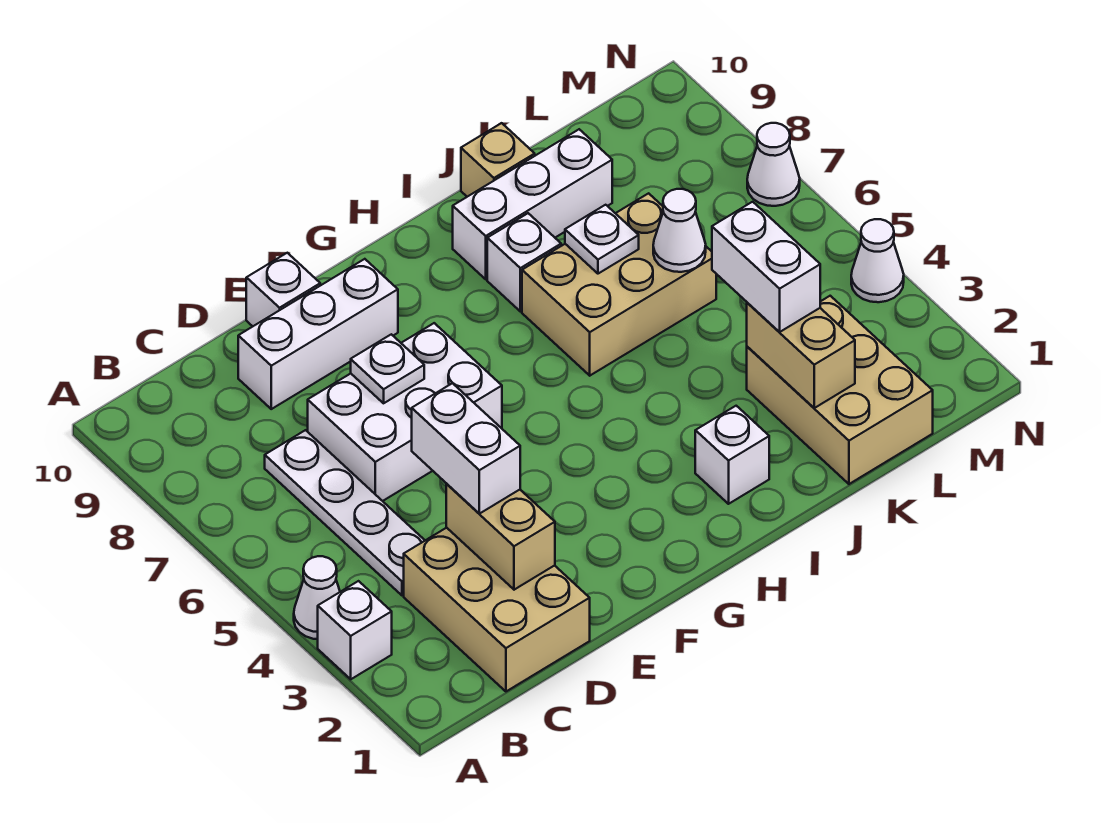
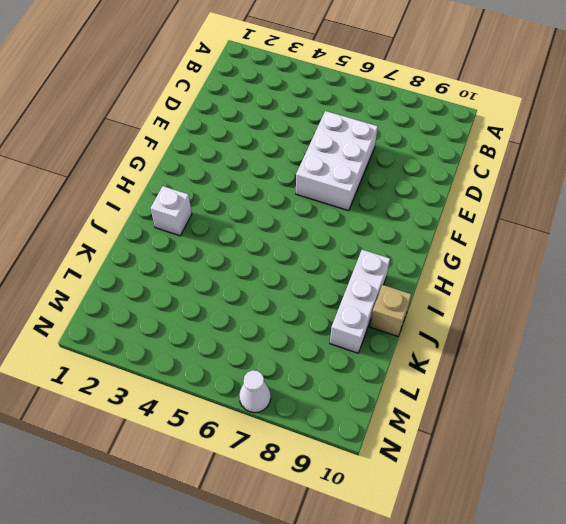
none -> white brick A3 level 1
none -> white cone A4 level 1
none -> tan brick C1:D3 level 1

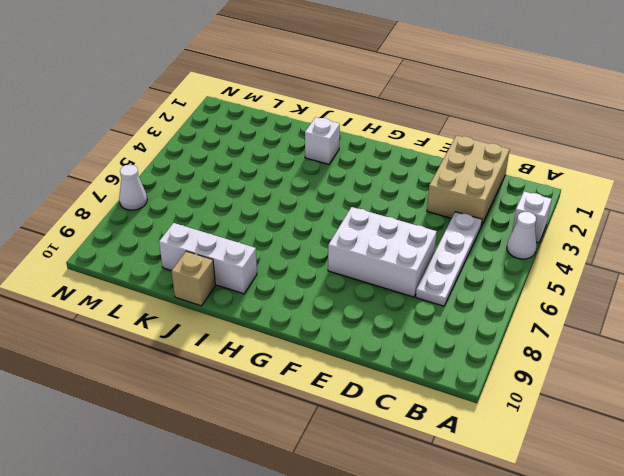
none -> white brick D9:F9 level 1
none -> white brick E10 level 1
none -> tan brick I6:K7 level 1

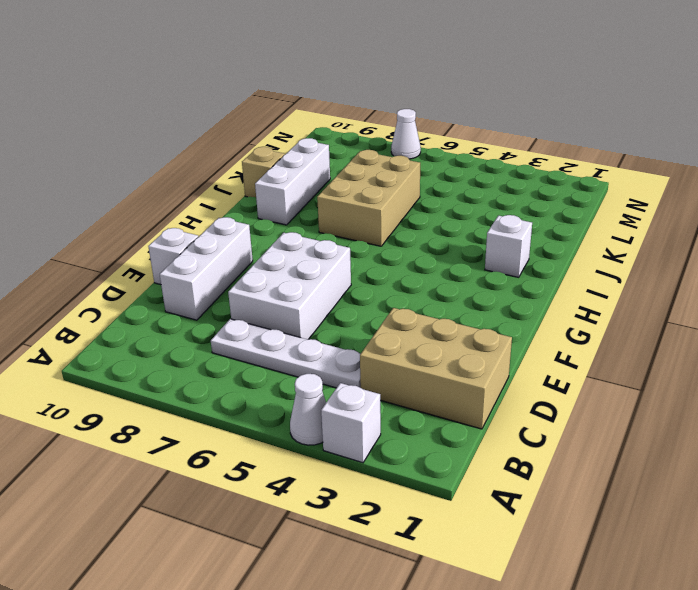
none -> white brick I8 level 1
none -> tan brick K1:L3 level 1
none -> white cone N4 level 1

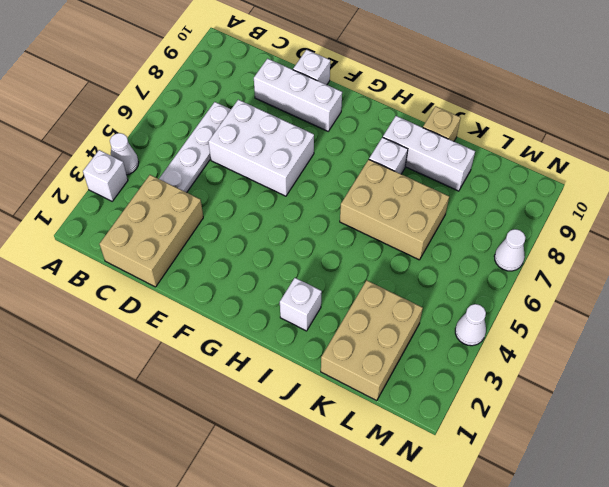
none -> tan brick D2:D3 level 2
none -> white plate E7 level 2
none -> white plate J7 level 2

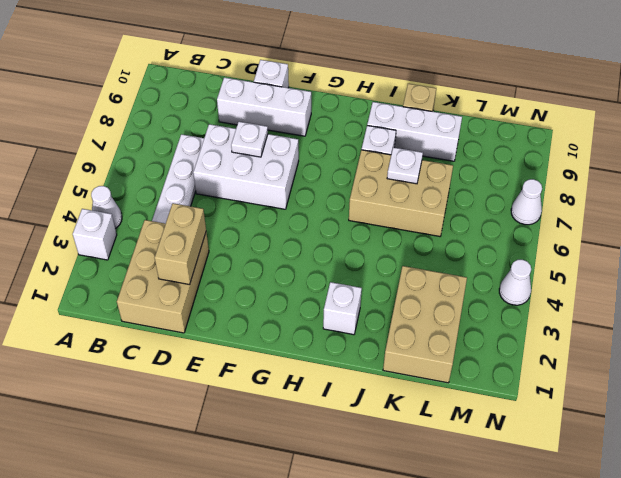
none -> tan brick K2:K3 level 2
none -> white cone K6 level 2
none -> white brick D3:D4 level 3

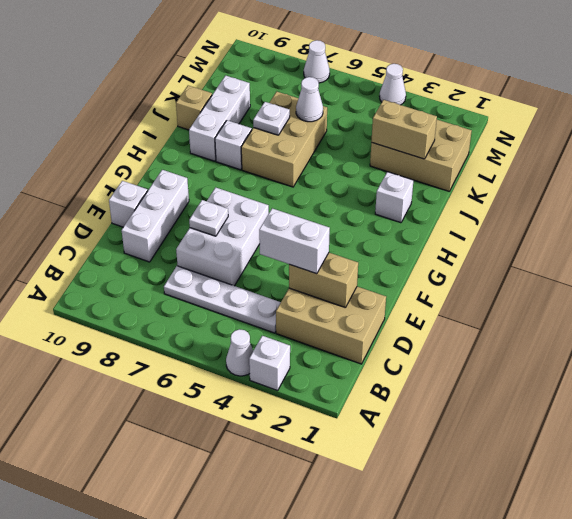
none -> white brick K3:K4 level 3

